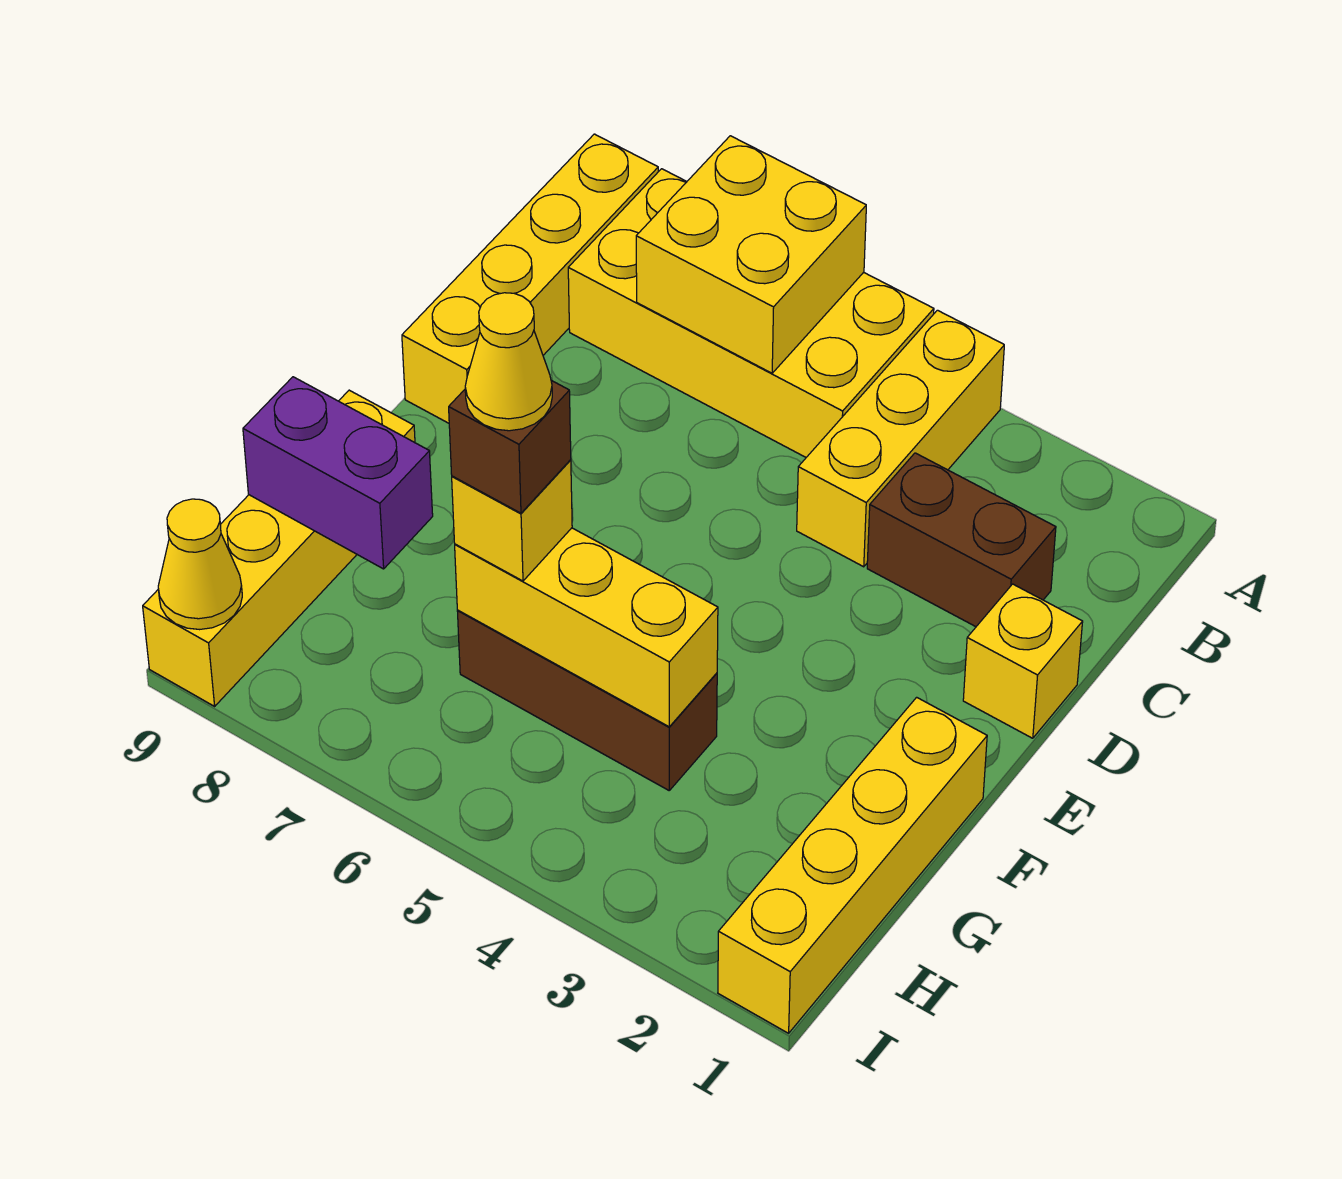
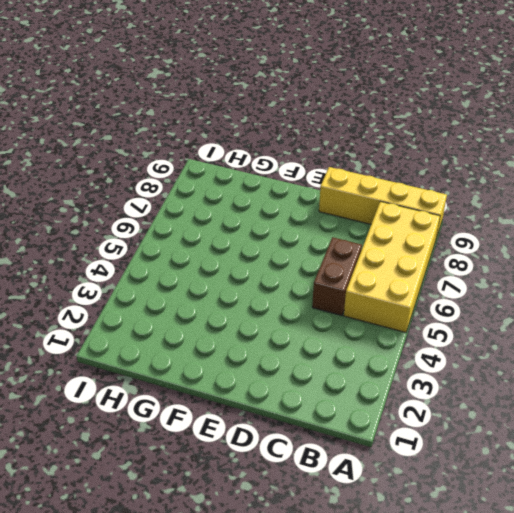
brown brick C5:C6 level 1 -> brown brick C2:C3 level 1
none -> yellow brick A4:C4 level 1
none -> yellow brick D1 level 1
none -> yellow brick F1:I1 level 1

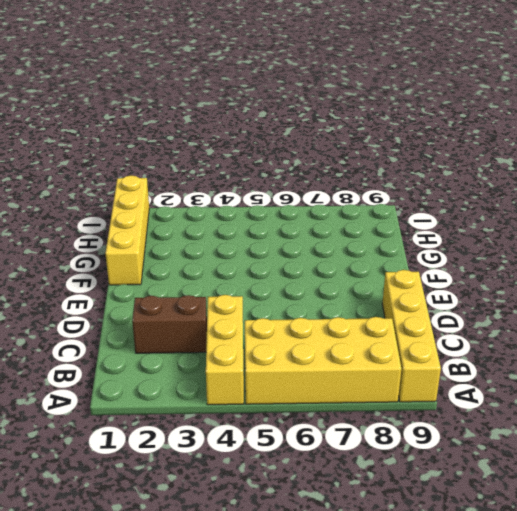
none -> yellow brick D1 level 1
none -> yellow brick F9:I9 level 1
none -> brown brick G4:G6 level 1

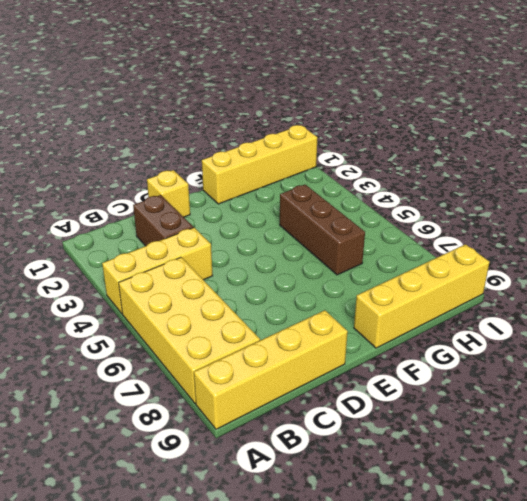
none -> yellow brick A6:B7 level 2
none -> yellow brick G4:G6 level 2
none -> purple brick G8:G9 level 2

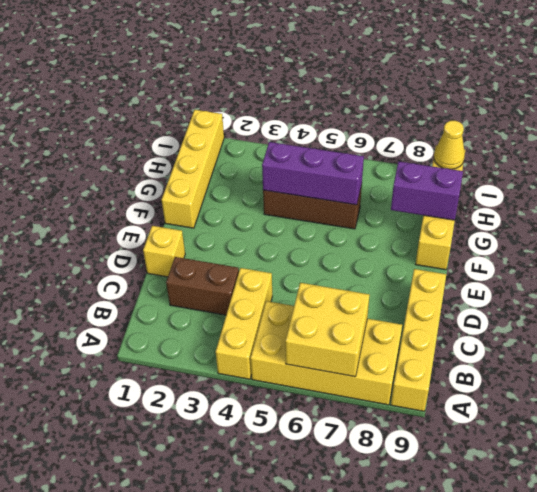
purple brick G4:G6 level 2 -> yellow brick G4:G6 level 2
none -> yellow brick G6 level 3
none -> brown brick G6 level 4
none -> yellow cone G6 level 5

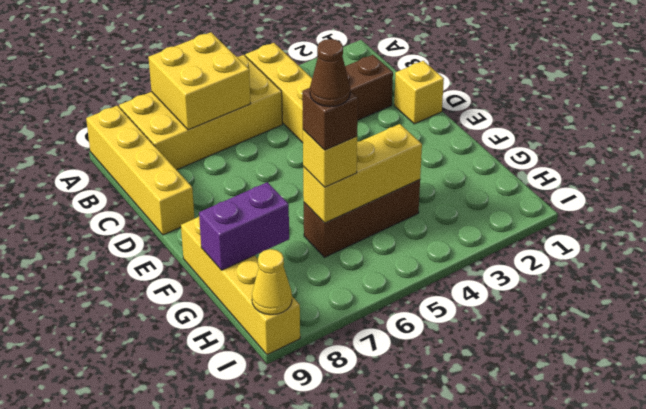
brown cone G6 level 5 -> yellow cone G6 level 5
none -> yellow brick F1:I1 level 1

